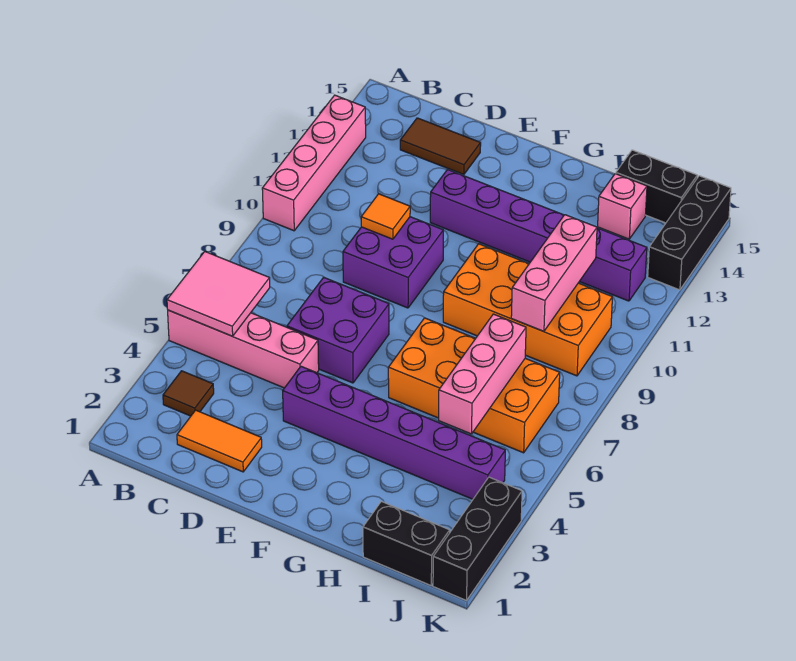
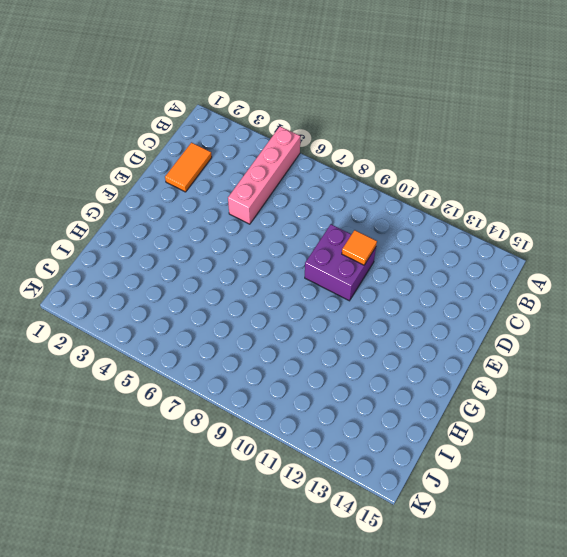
none -> pink brick A10:A13 level 1
none -> brown tile B3 level 1
none -> brown tile C14:D14 level 1

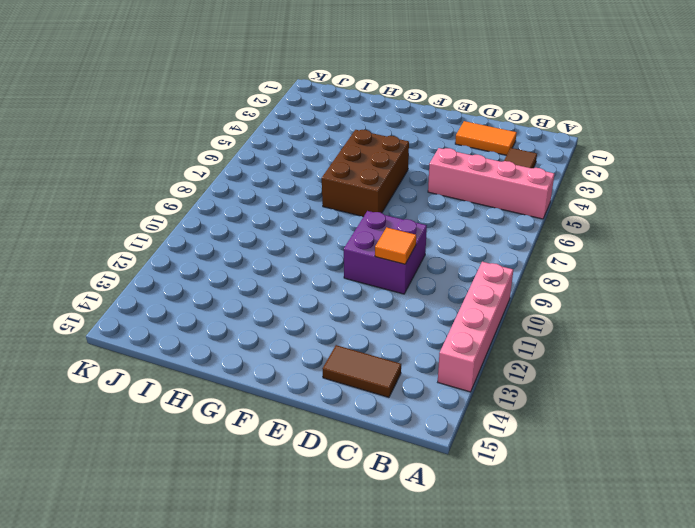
brown brick F5:G7 level 1 -> orange brick G6:J7 level 1
none -> purple brick D6:E7 level 1
none -> purple brick E4:J4 level 1
none -> purple brick E12:J12 level 1

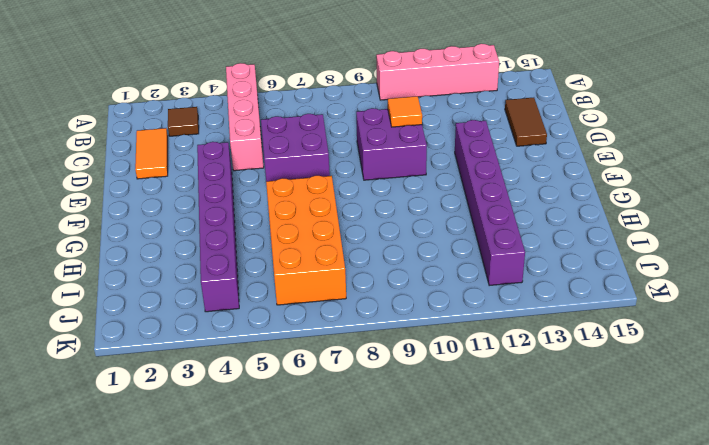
none -> orange brick G9:J10 level 1
none -> black brick I1:J1 level 1
none -> pink brick I14 level 1

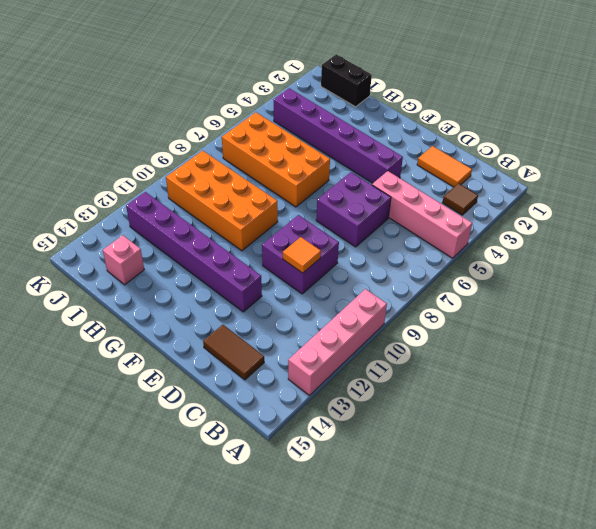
none -> black brick I15:J15 level 1
none -> black brick K1:K3 level 1
none -> black brick K13:K15 level 1

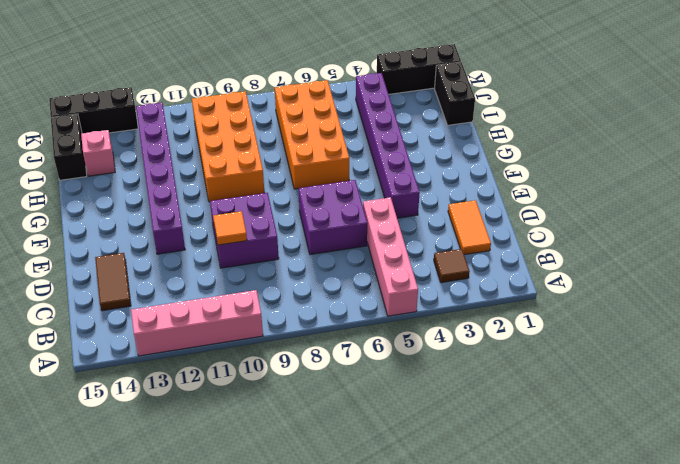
none -> pink tile A5:B6 level 2
none -> pink brick I5:I7 level 2
none -> pink brick I9:I11 level 2

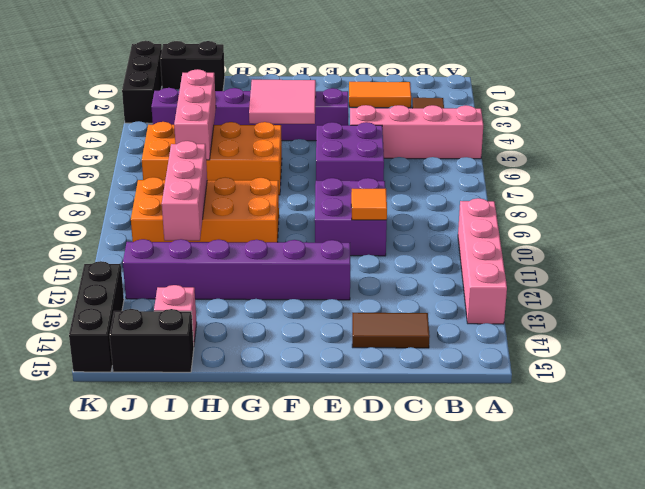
pink tile F4:G5 level 2 -> pink tile A5:B6 level 2

